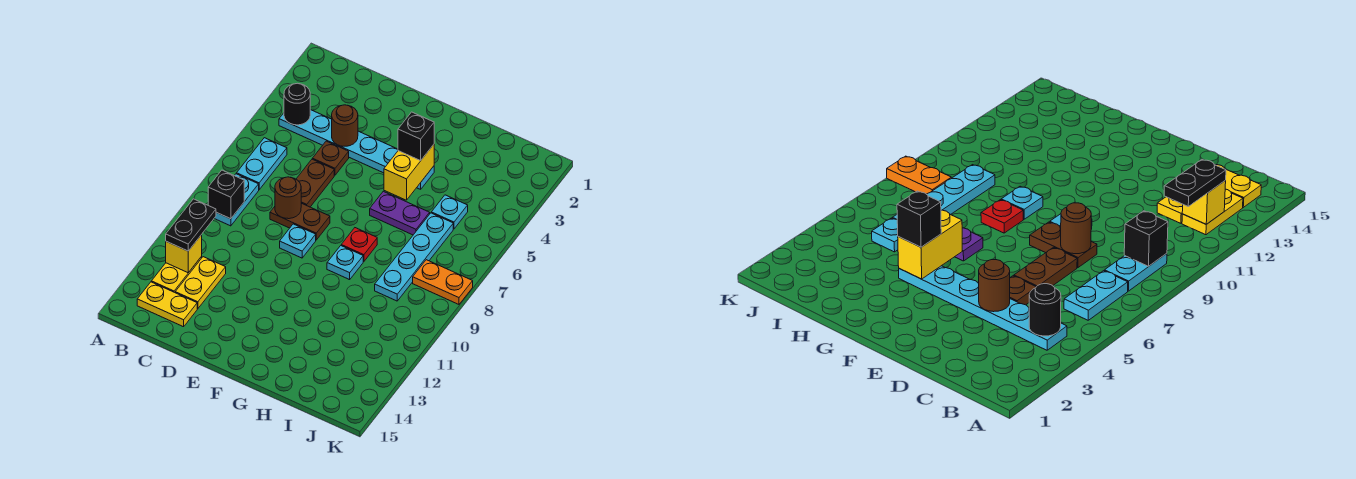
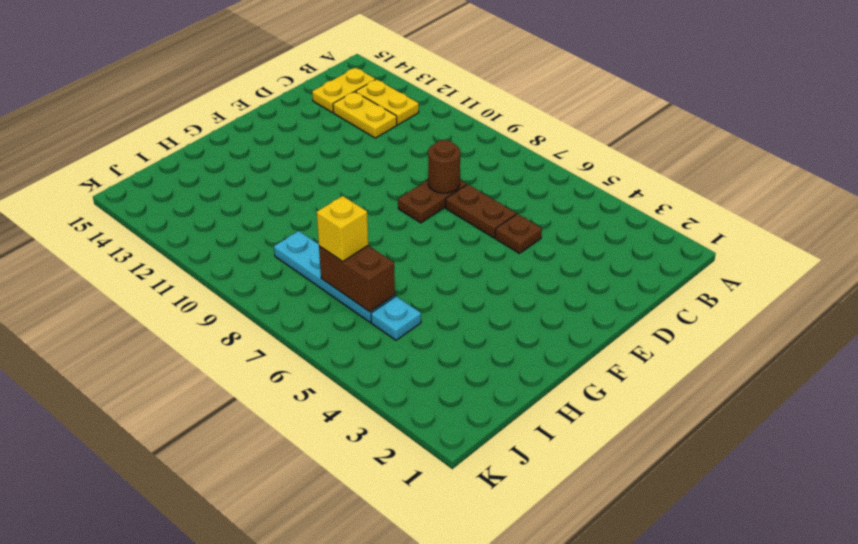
brown brick I6:I7 level 2 -> none
yellow brick I7 level 3 -> yellow brick B12 level 2
none -> cyan plate B4:G4 level 1
none -> cyan plate B6:B7 level 1
none -> cyan plate B8:B9 level 1

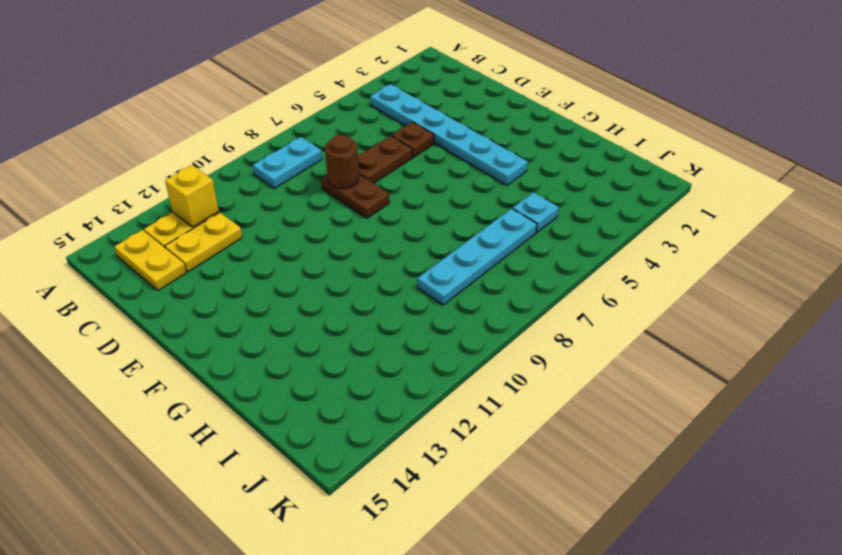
none -> cyan plate B6:B7 level 1
none -> cyan plate E9 level 1
none -> purple plate G6:H6 level 1

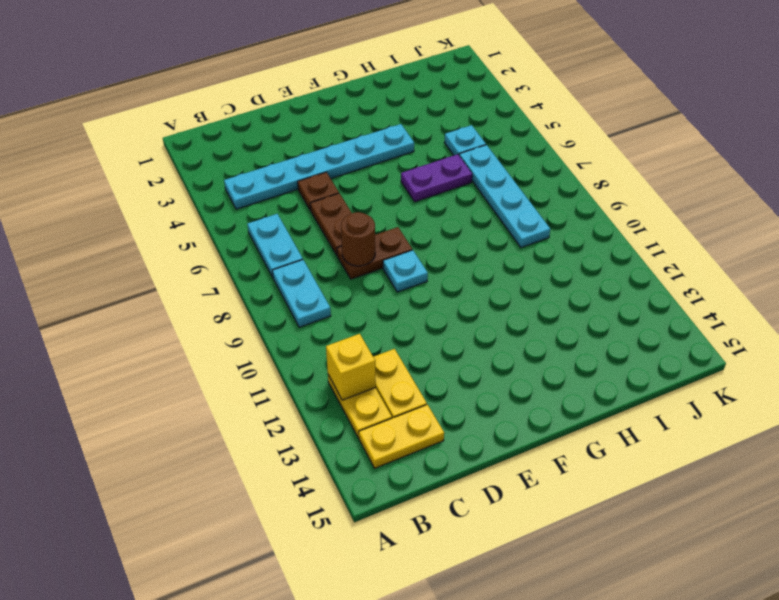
none -> red plate G8 level 1
none -> cyan plate G9 level 1
none -> orange plate J8:K8 level 1

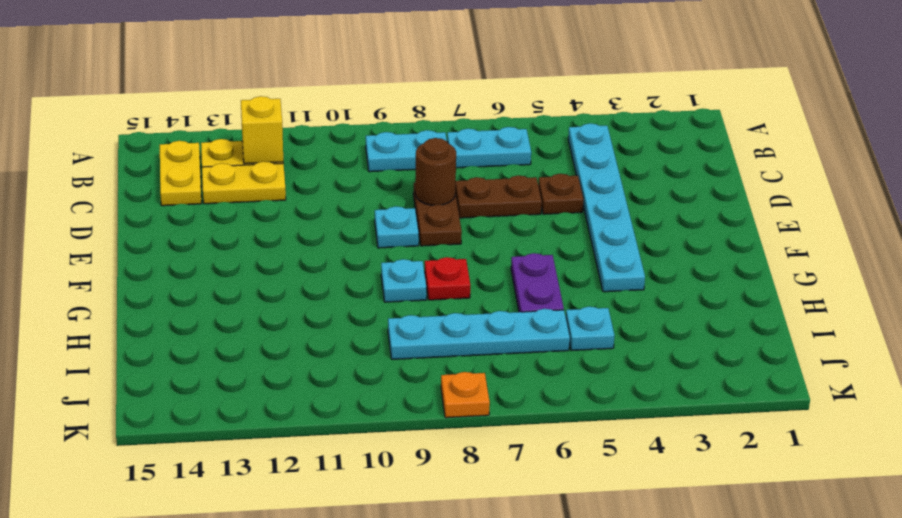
orange plate K8 level 1 -> orange plate J8:K8 level 1
none -> black round brick B4 level 2
none -> black brick B9 level 2
none -> brown round brick D4 level 2

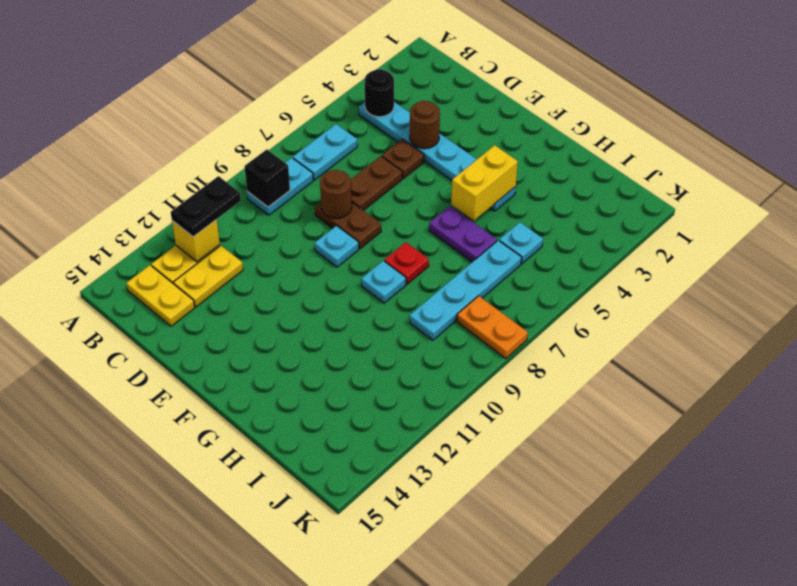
none -> black brick G4 level 3

